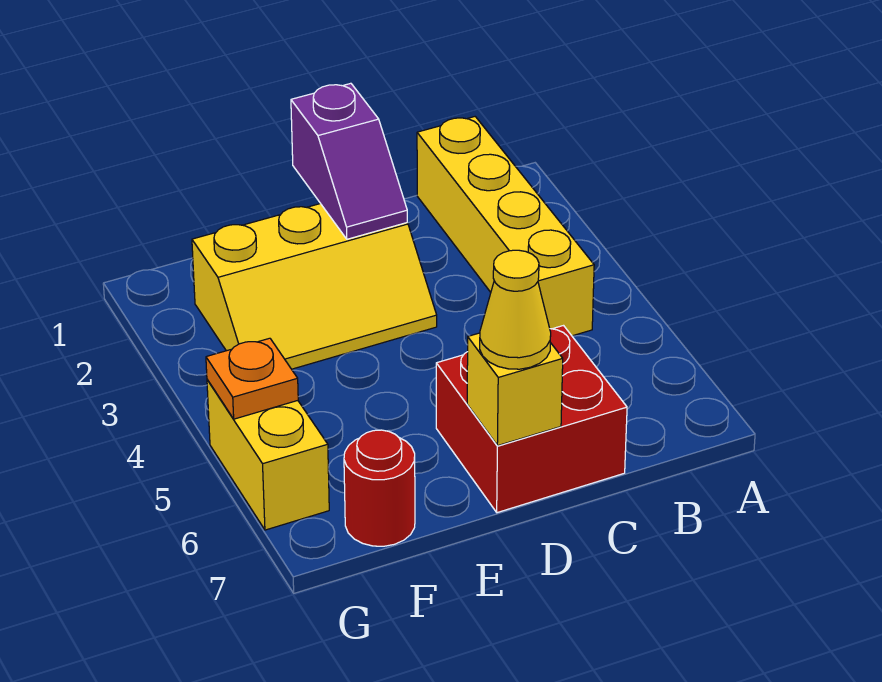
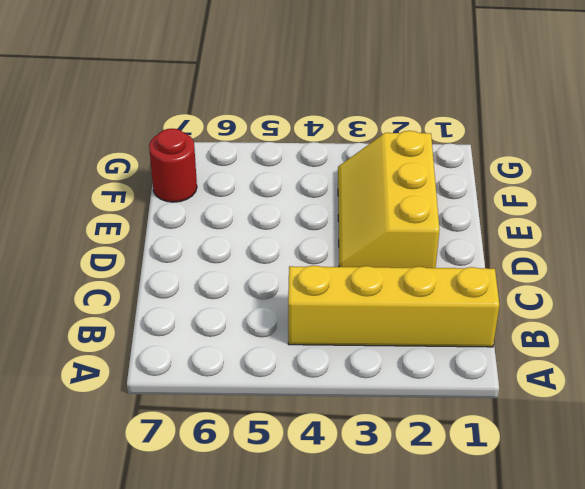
none -> red brick C6:D7 level 1
none -> yellow brick G5:G6 level 1

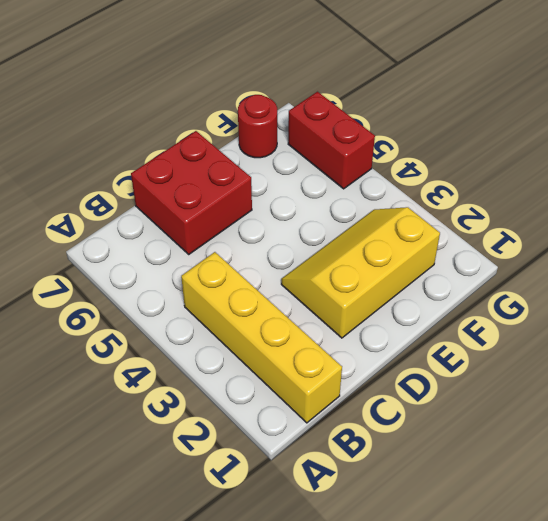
red brick G5:G6 level 1 -> yellow brick G5:G6 level 1
none -> purple slope D1:D2 level 2 top 1
none -> yellow brick D7 level 2

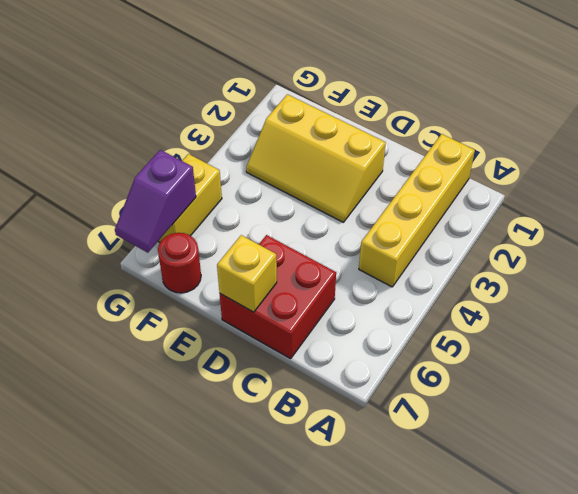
purple slope G6:G7 level 2 top 6 -> purple slope D1:D2 level 2 top 1
none -> orange plate G5 level 2
none -> yellow cone D7 level 3

